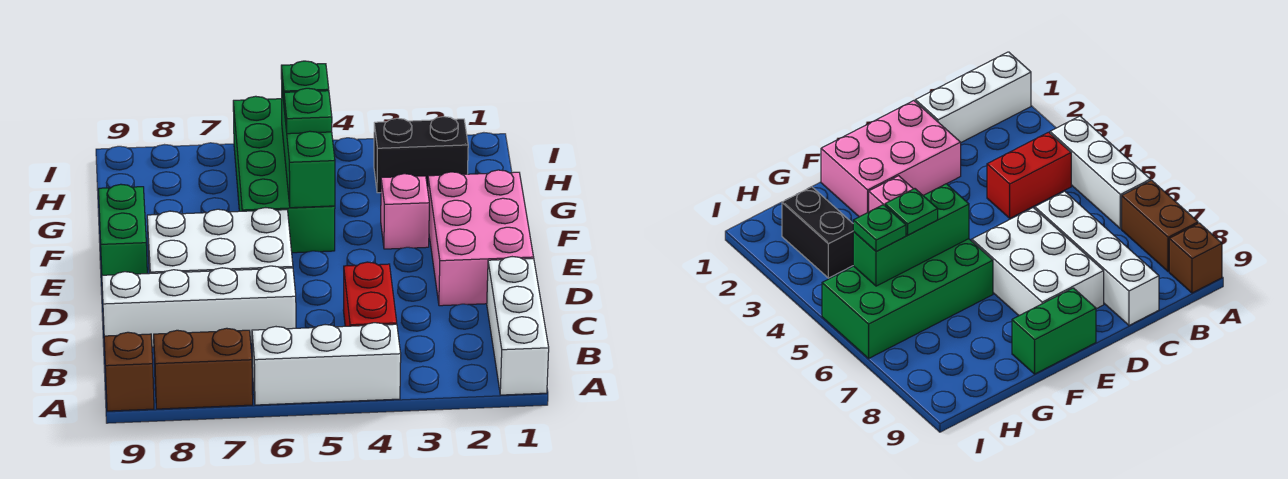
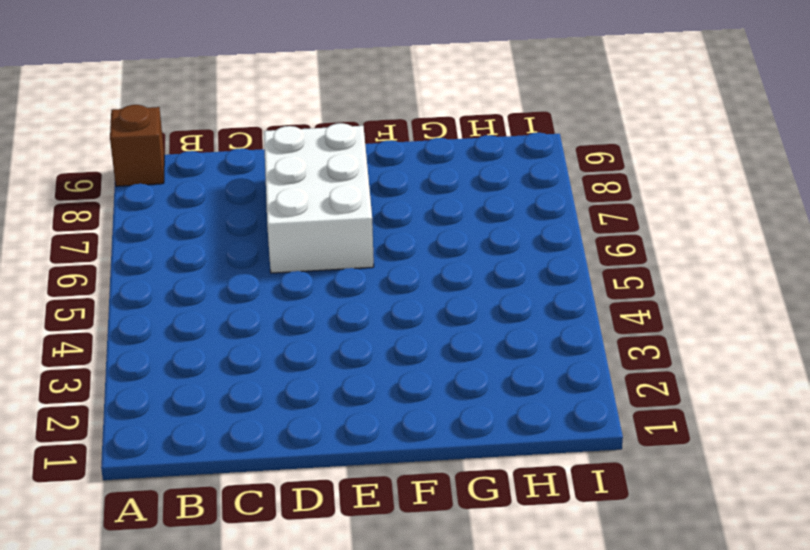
none -> white brick A1:C1 level 1
none -> white brick A4:A6 level 1
none -> brown brick A7:A8 level 1

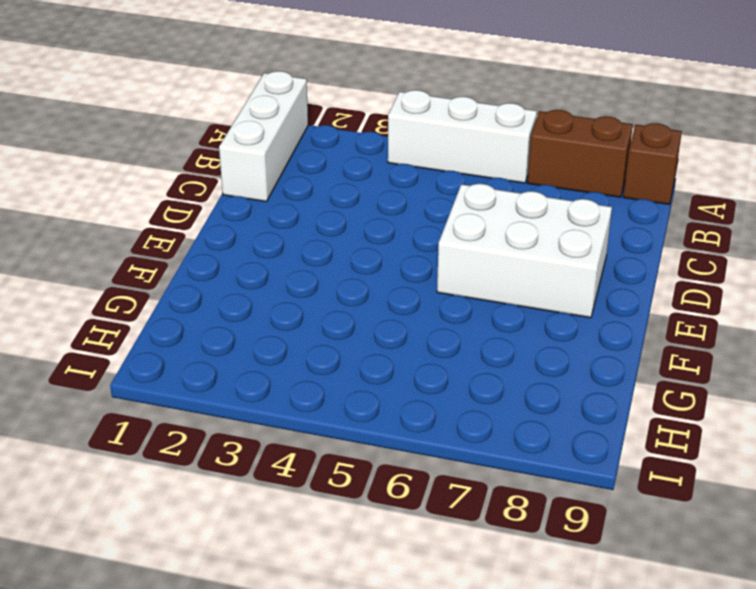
none -> red brick B4:C4 level 1
none -> white brick C6:C9 level 1
none -> pink brick D1:F2 level 1

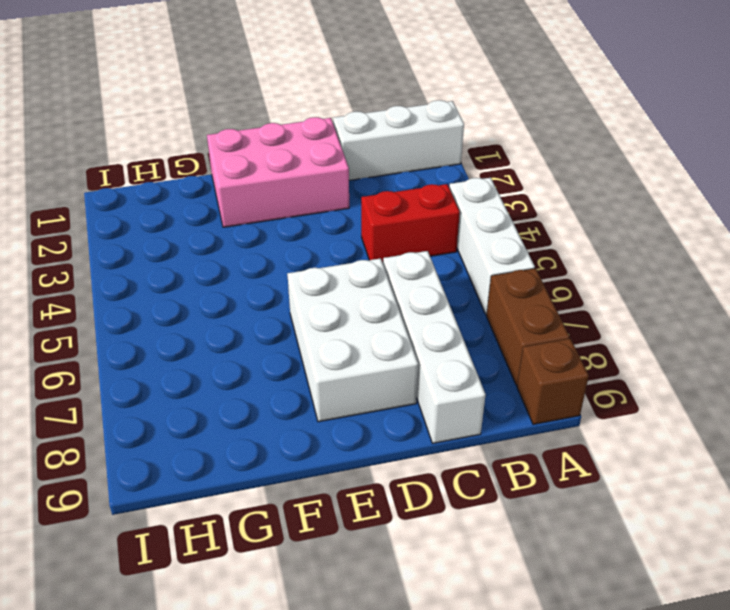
none -> green brick E9:F9 level 1
none -> pink brick F3 level 1
none -> green brick F5:I6 level 1

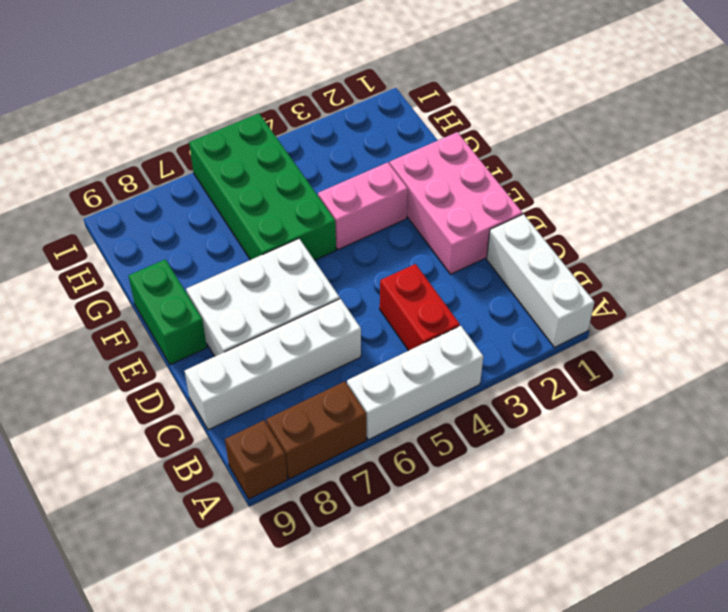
pink brick F3:F4 level 1 -> pink brick F3 level 1
none -> black brick H2:H3 level 1
none -> green brick F5:H5 level 2
none -> green plate G5 level 3

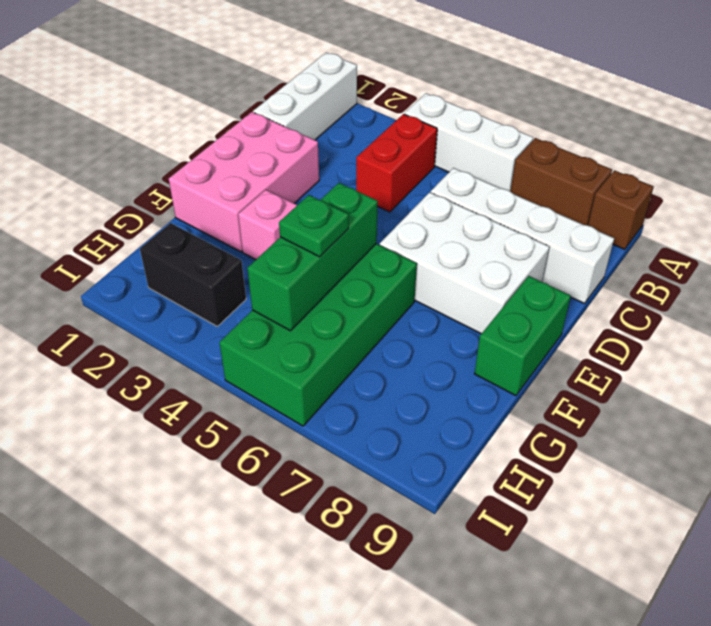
none -> green plate H5 level 3

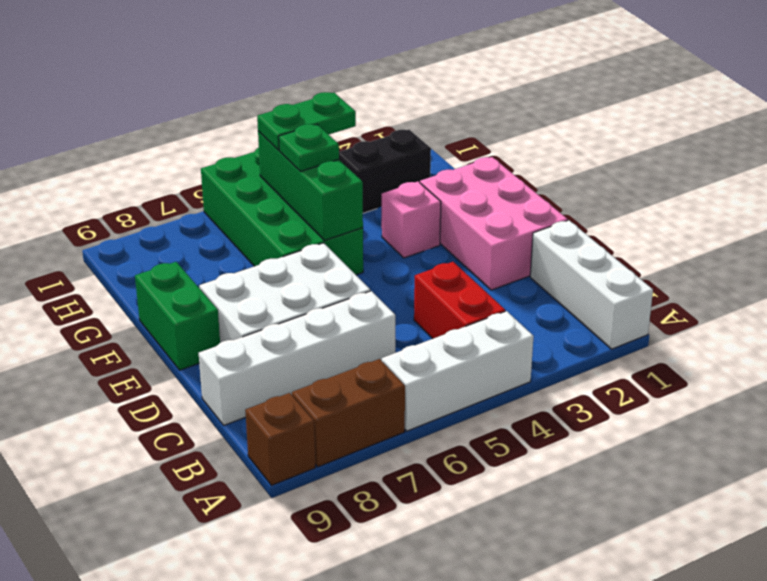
green plate H4:H5 level 3 -> green plate H5 level 3

